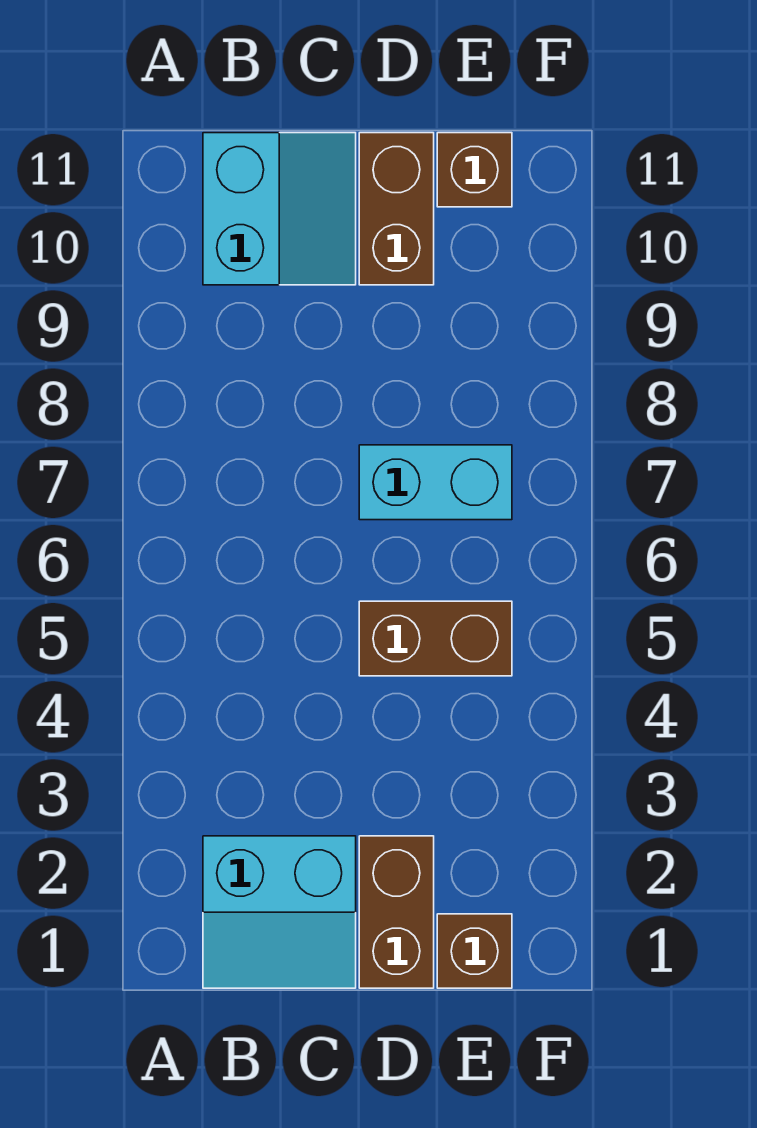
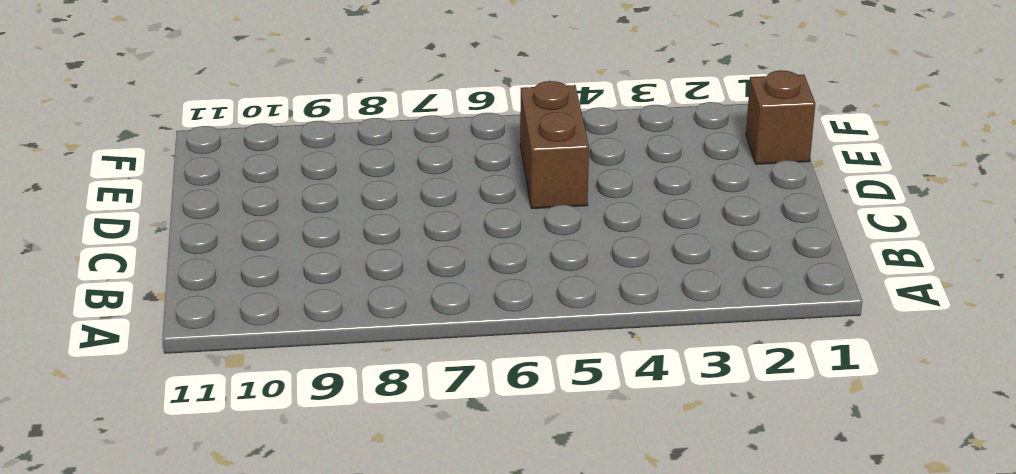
none -> cyan slope B1:C2 level 1 top 2
none -> cyan slope B10:C11 level 1 top B

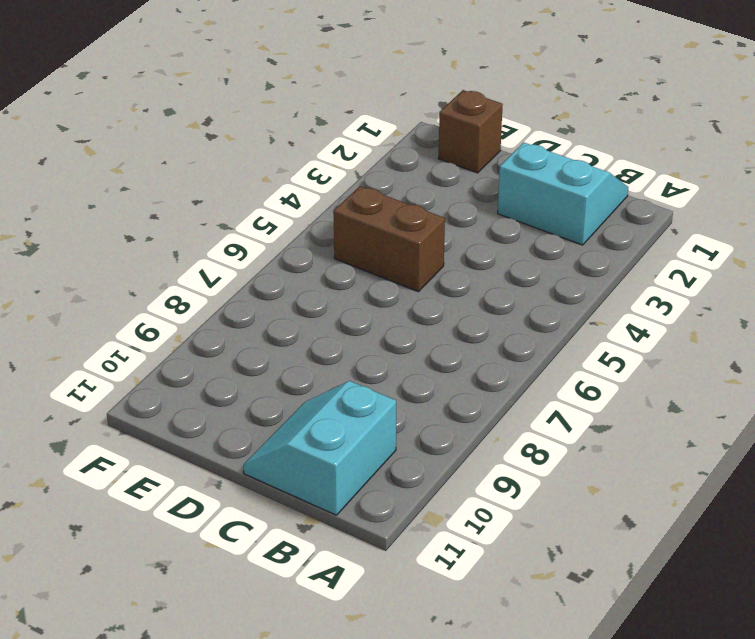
none -> brown brick D1:D2 level 1
none -> cyan brick D7:E7 level 1

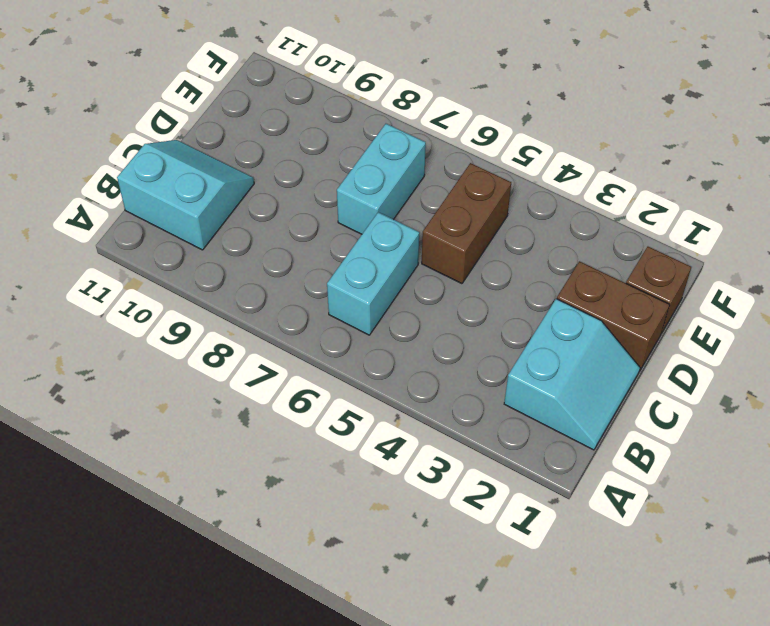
cyan brick B6:C6 level 1 -> none
none -> brown brick D10:D11 level 1
none -> brown brick E11 level 1

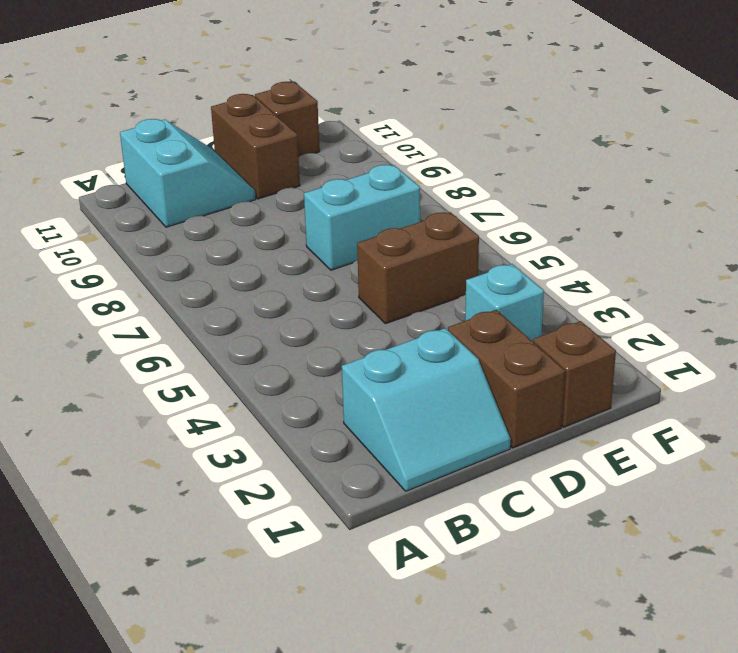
cyan brick E3 level 1 -> none

